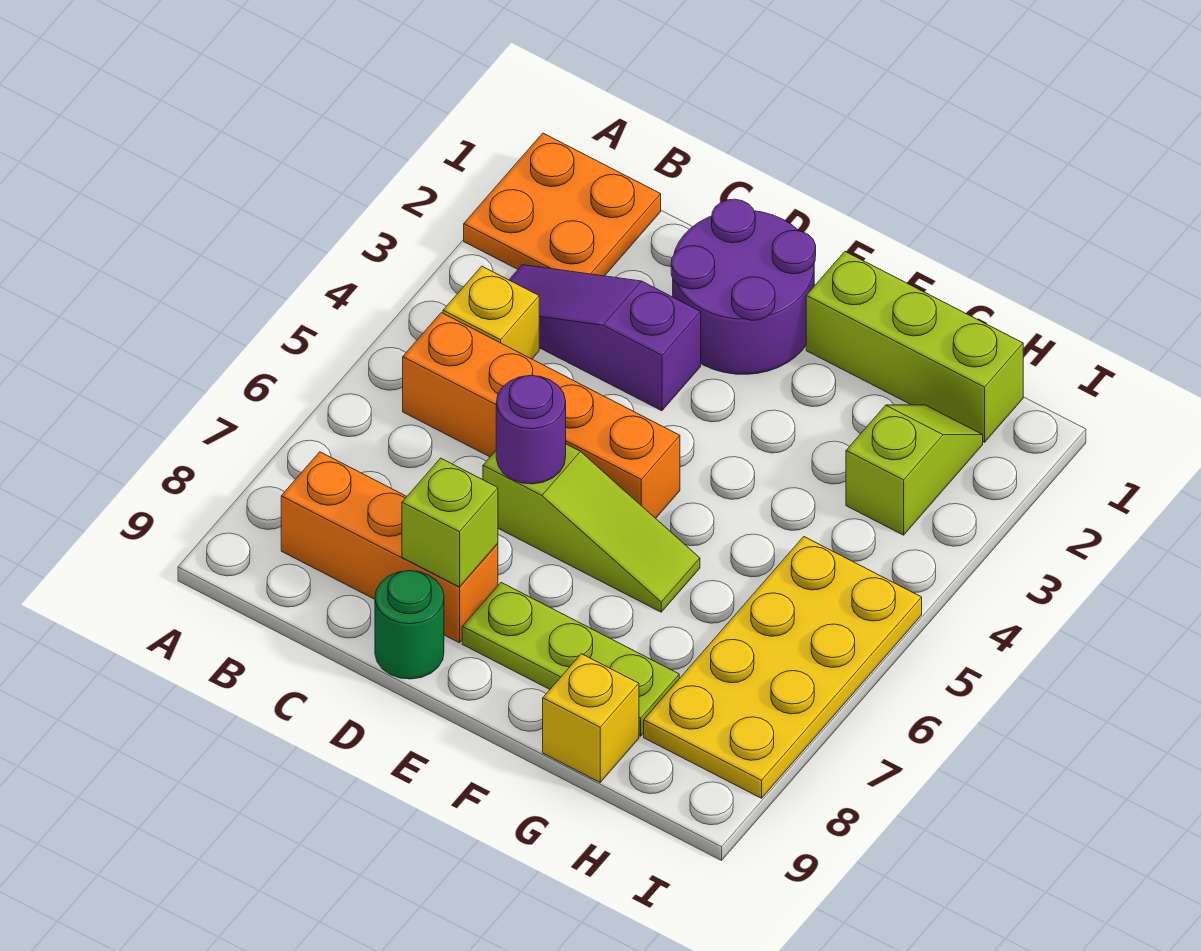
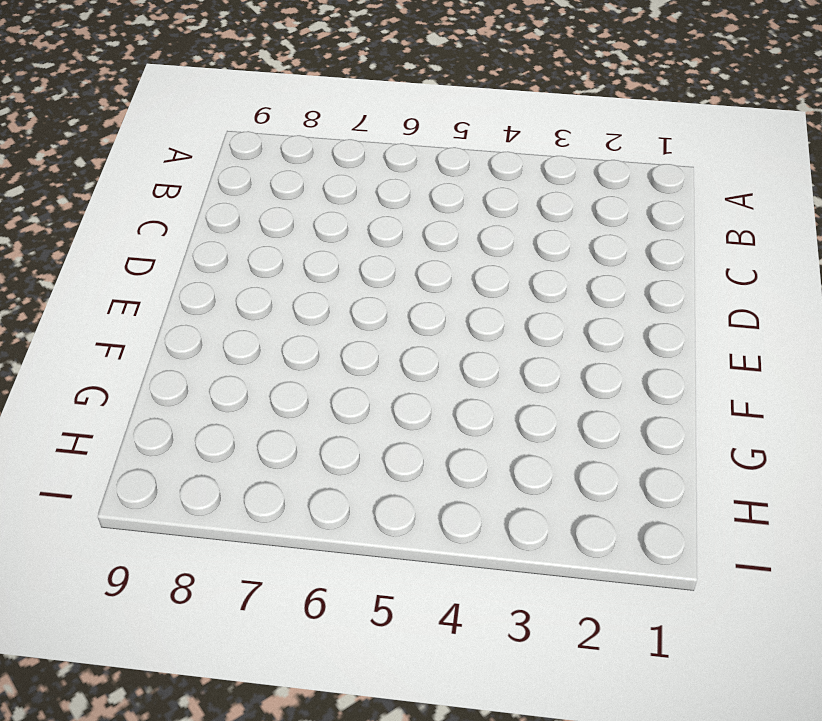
none -> orange plate A1:B2 level 1
none -> purple slope B3:D3 level 1 top D
none -> yellow brick B4 level 1

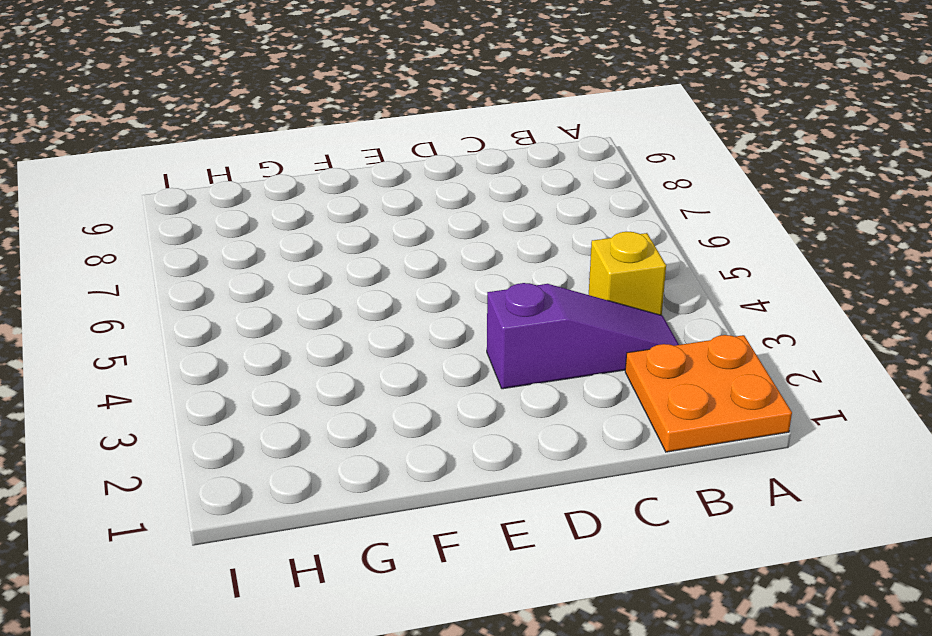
none -> orange brick B5:E5 level 1
none -> orange brick B8:D8 level 1
none -> purple round brick D1:E2 level 1

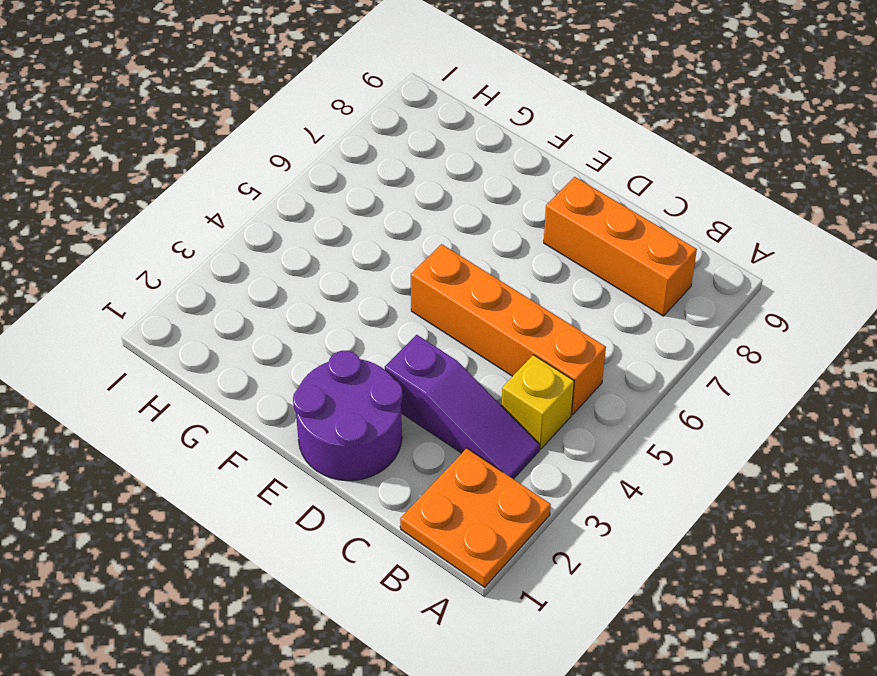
none -> lime slope D6:F6 level 1 top D
none -> green round brick D9 level 1
none -> lime plate E8:G8 level 1

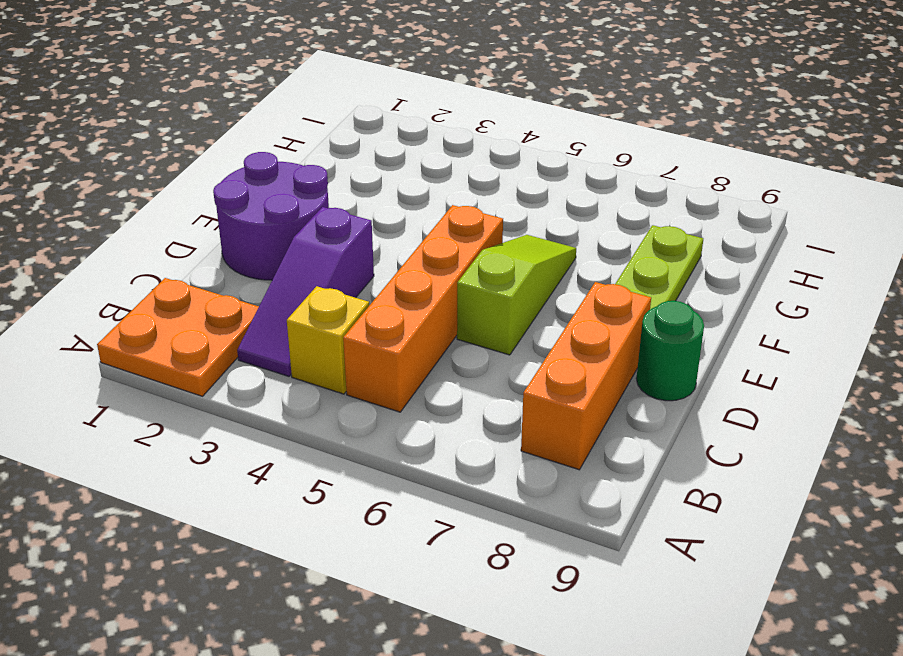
none -> lime brick F1:H1 level 1
none -> yellow brick G9 level 1
none -> lime slope H2:H3 level 1 top 3

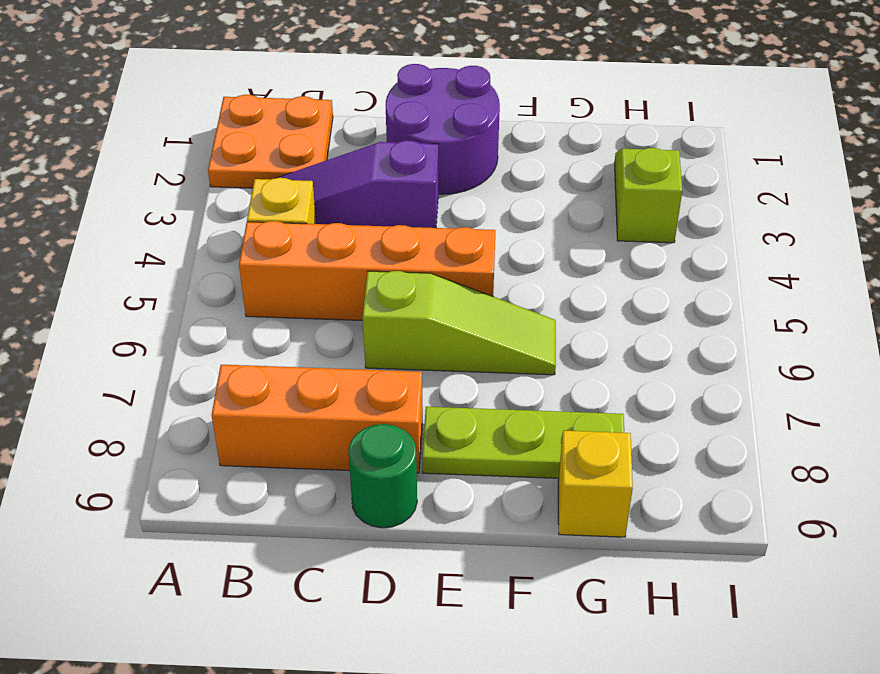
none -> lime brick F1:H1 level 1
none -> yellow plate H5:I8 level 1
none -> purple round brick D6 level 2

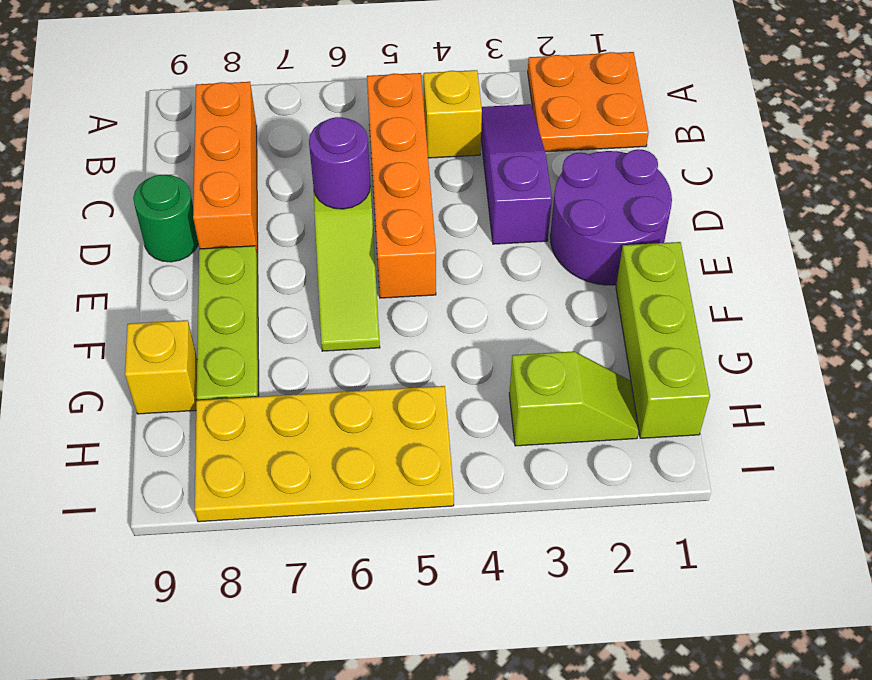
none -> lime brick D8 level 2

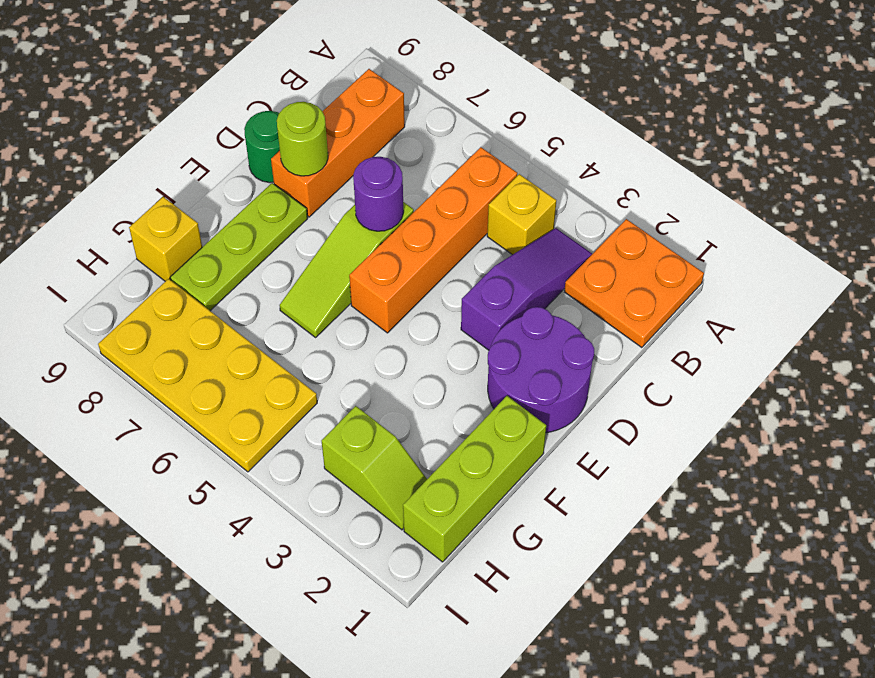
lime round brick D8 level 2 -> lime brick D8 level 2

